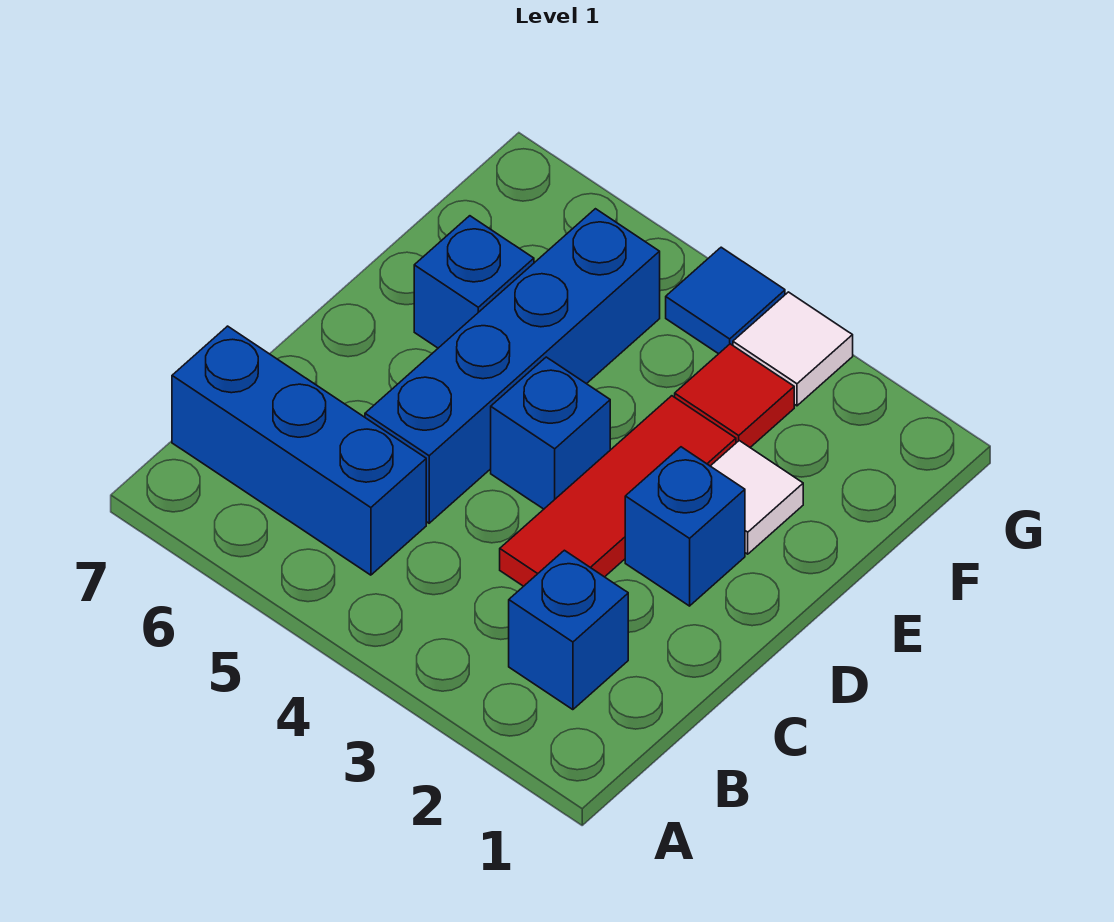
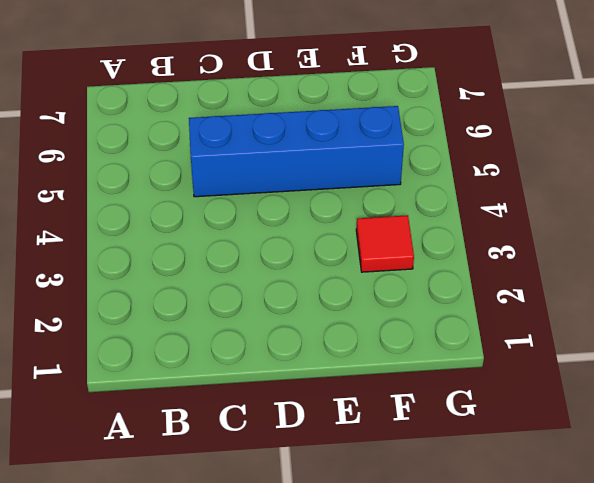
none -> blue brick B2 level 1
none -> blue brick B5:B7 level 1

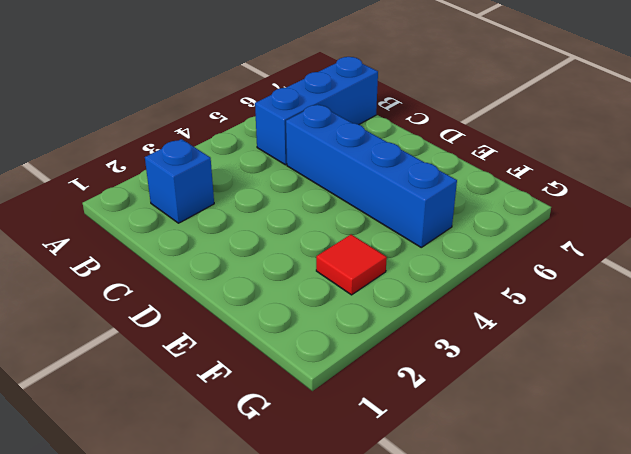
none -> red tile C3:E3 level 1
none -> blue brick D2 level 1

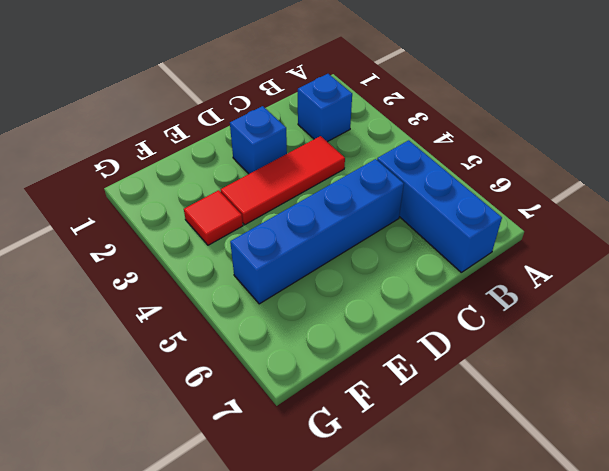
none -> blue brick D4 level 1
none -> white tile E2 level 1

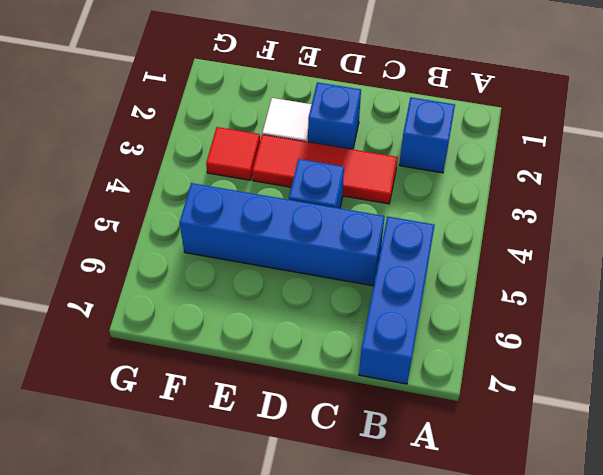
none -> blue brick E6 level 1
none -> white tile G3 level 1

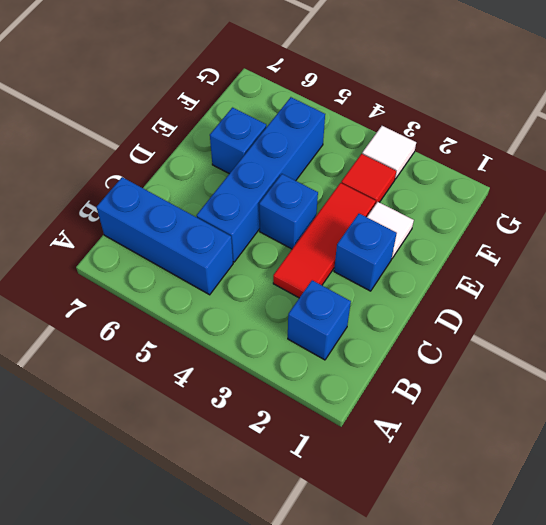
none -> blue tile G4 level 1

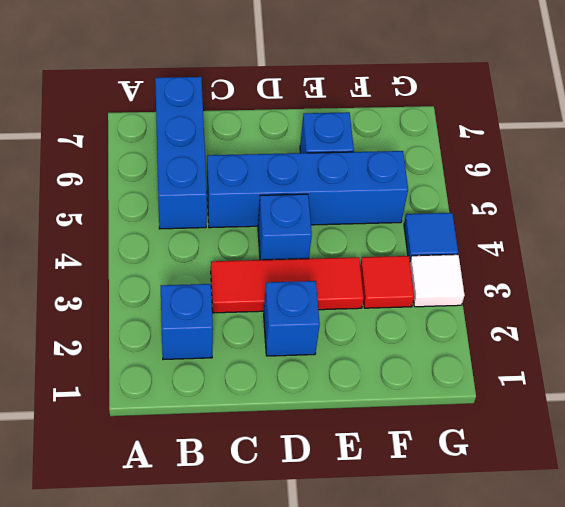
none -> white tile E2 level 1

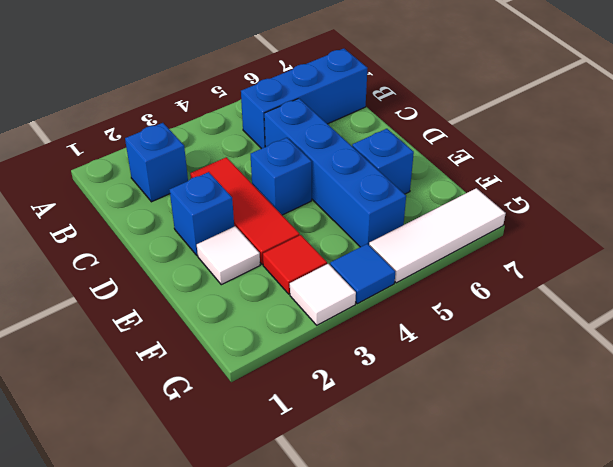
white tile G5:G7 level 1 -> none

